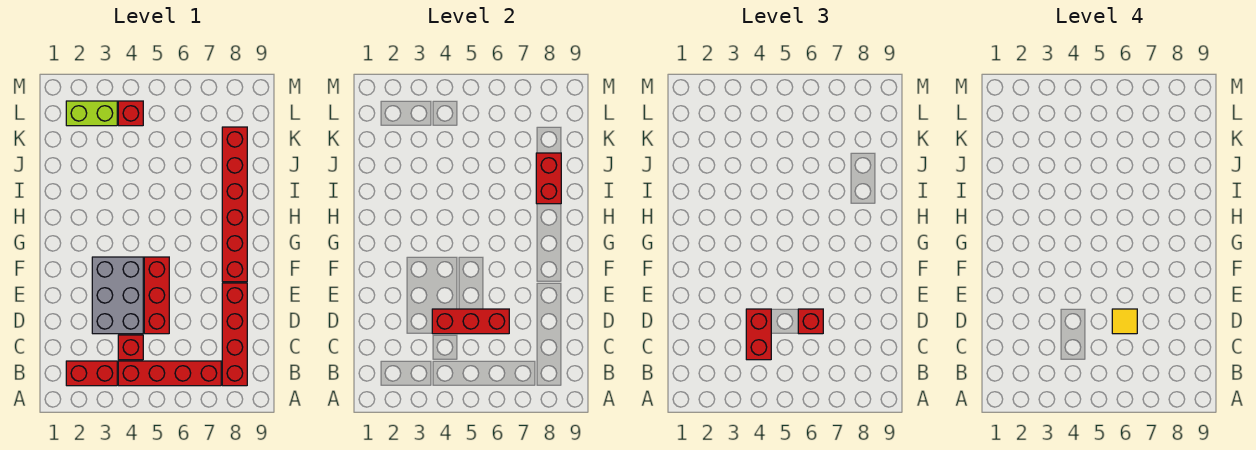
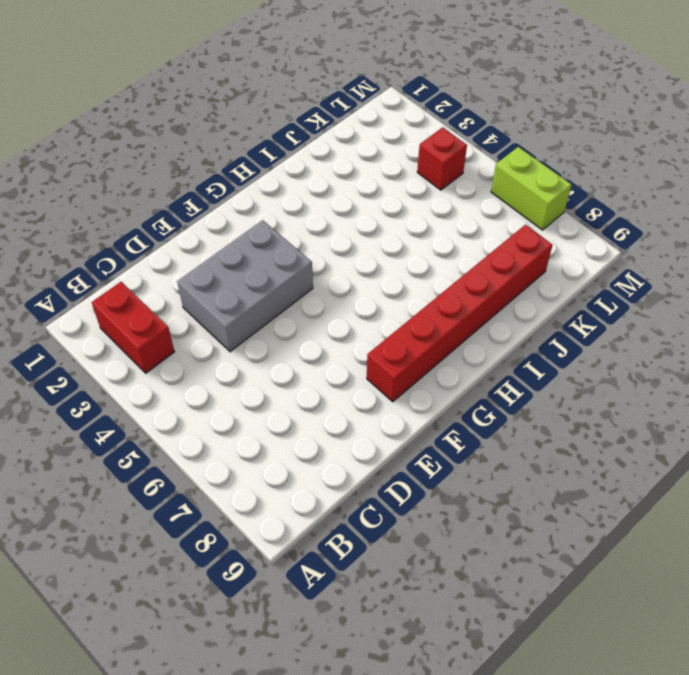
lime brick M6:M7 level 1 -> lime brick L2:L3 level 1
none -> red brick B4:B7 level 1
none -> red brick B8:E8 level 1
none -> red brick C4 level 1

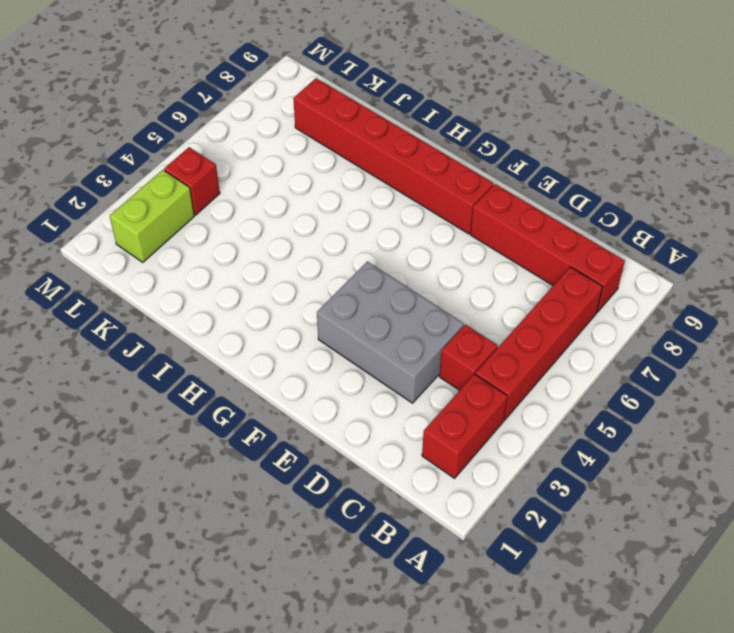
none -> red brick D5:F5 level 1
none -> red brick D4:D6 level 2
none -> red brick I8:J8 level 2

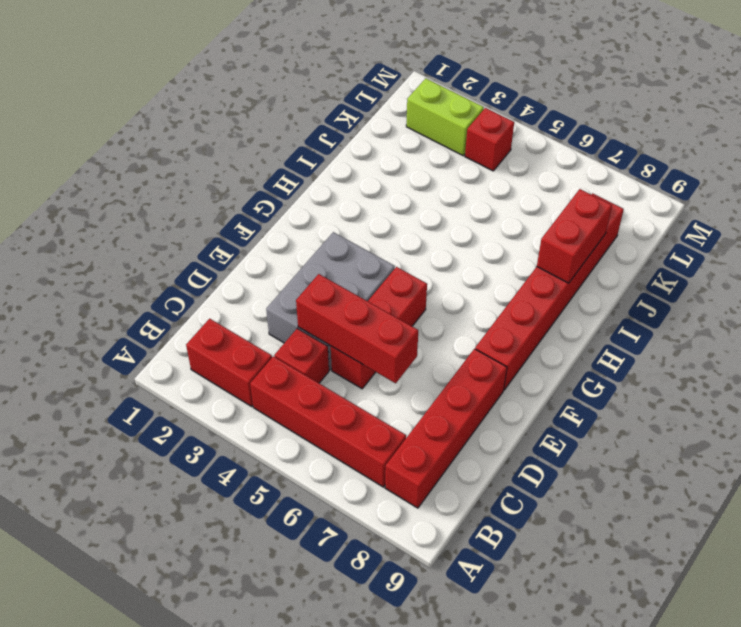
none -> red brick C4:D4 level 3
none -> red brick D6 level 3
none -> yellow tile D6 level 4

